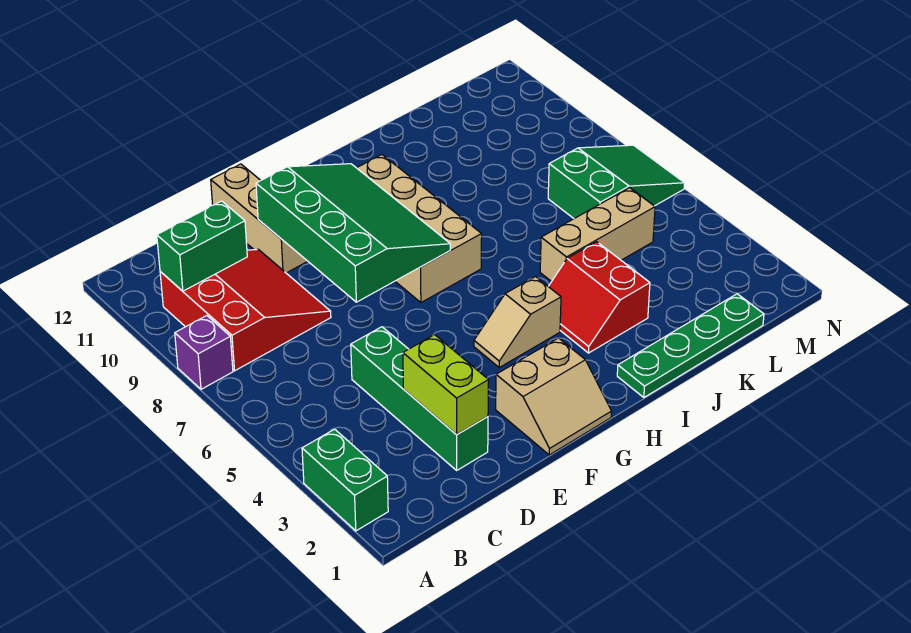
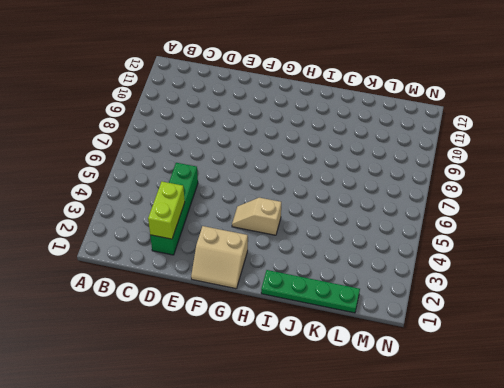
none -> green brick A2:A3 level 1
none -> purple brick A8 level 1
none -> red slope B8:D10 level 1 top B

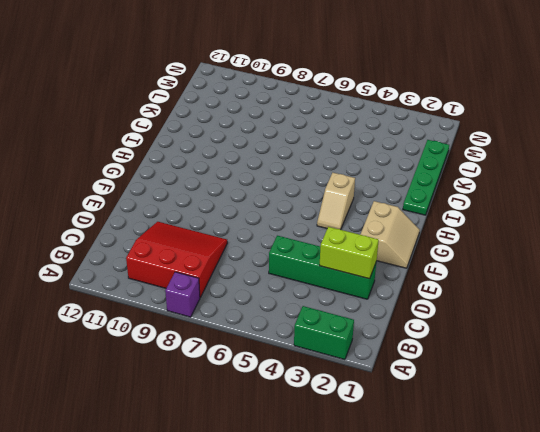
none -> tan brick E10:E12 level 1
none -> tan brick G7:H10 level 1
none -> red slope I3:J4 level 1 top J

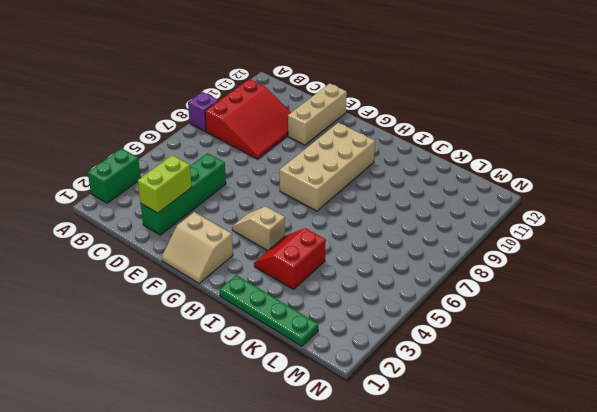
none -> tan brick J5:L5 level 1
none -> green slope L6:N7 level 1 top L
none -> green brick B10:C10 level 2

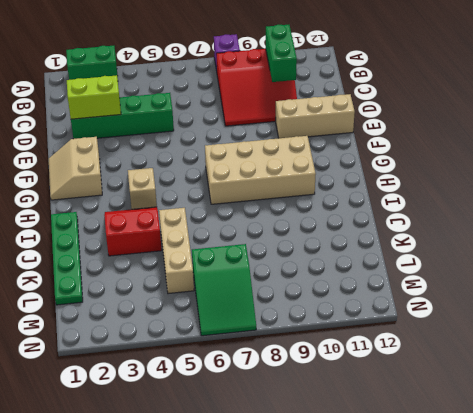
none -> green slope E7:G10 level 2 top E

